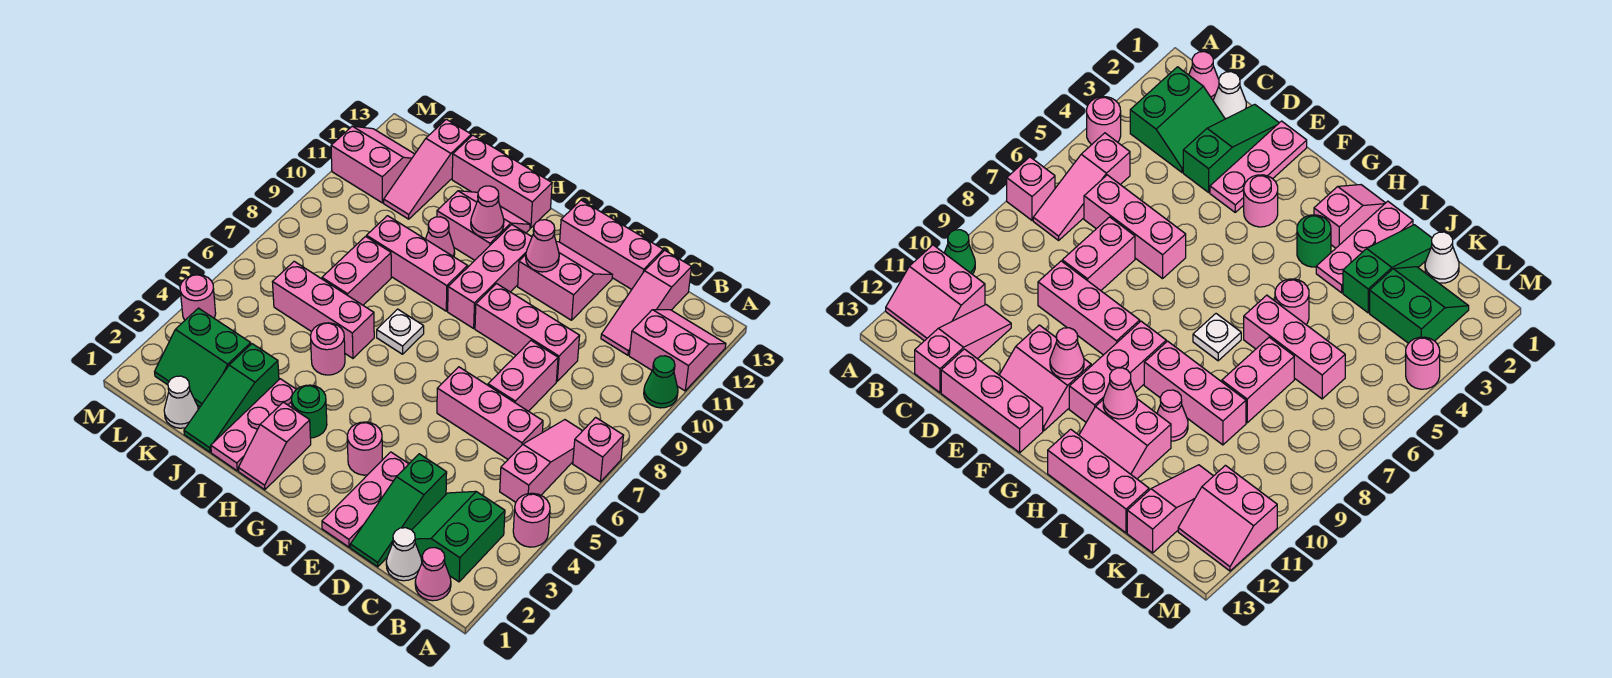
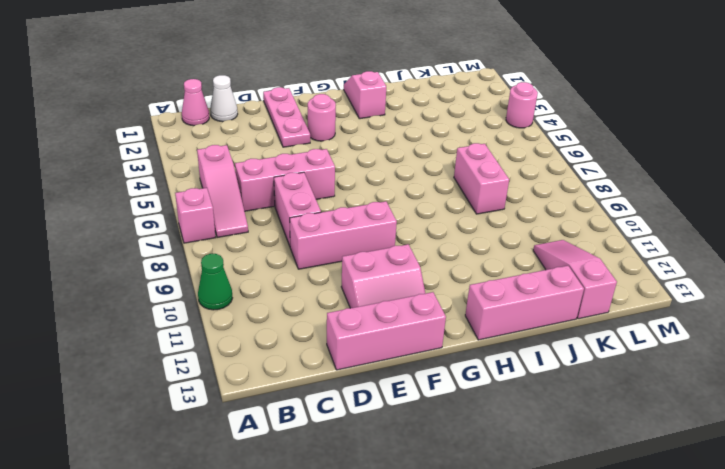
none -> pink round brick A4 level 1
none -> pink slope A11:B12 level 1 top 11
none -> green slope B2:C3 level 1 top B
none -> pink slope C11:C13 level 1 top 13

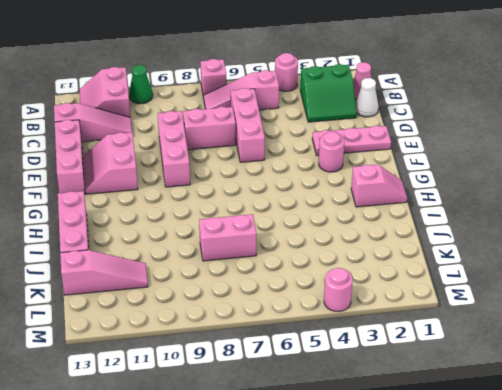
none -> green slope D1:D3 level 1 top 3
none -> pink brick G9:G11 level 1
none -> green round brick H3 level 1
none -> white plate H7 level 1

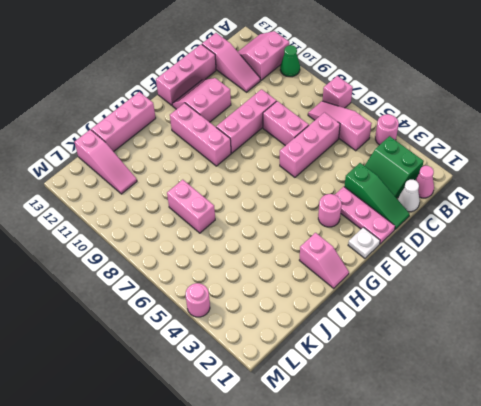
white plate F1 level 1 -> white plate H7 level 1
none -> green round brick H3 level 1
none -> pink brick H9:J9 level 1
none -> pink slope H11:I12 level 1 top 11
none -> pink plate I1:I3 level 1

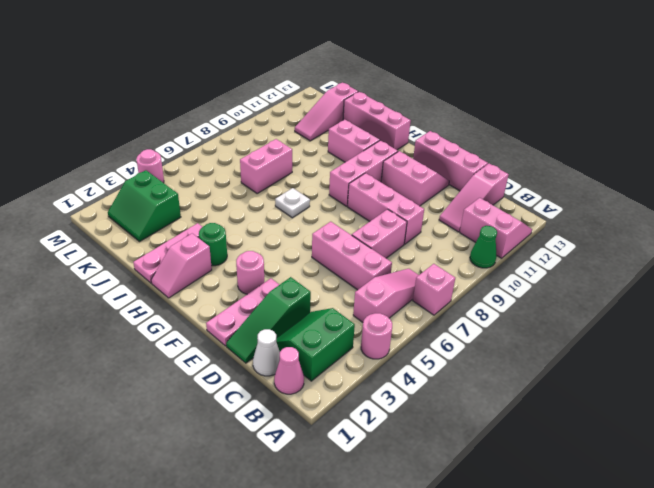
none -> pink brick H9:J9 level 1
none -> pink round brick I5 level 1
none -> pink brick I6:K6 level 1
none -> pink cone I10 level 1

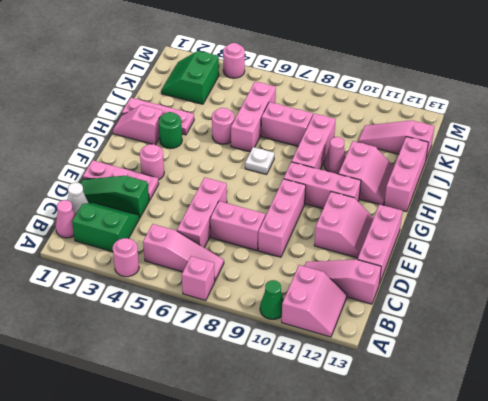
none -> green slope J1:J3 level 1 top 3
none -> white cone K1 level 1
none -> pink slope L11:M12 level 1 top 11
none -> pink cone F11 level 2

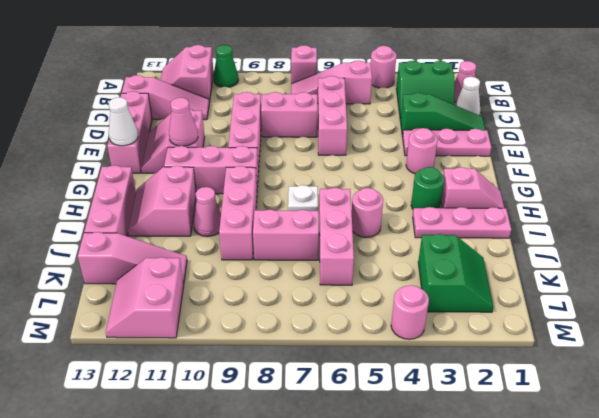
white cone F13 level 2 -> white cone K1 level 1
none -> green slope J1:J3 level 1 top 3
none -> pink cone H11 level 2

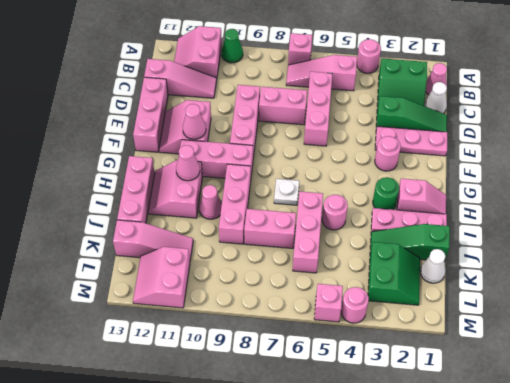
green slope J1:J3 level 1 top 1 -> green slope J1:J3 level 1 top 3
pink brick M5 level 1 -> none

